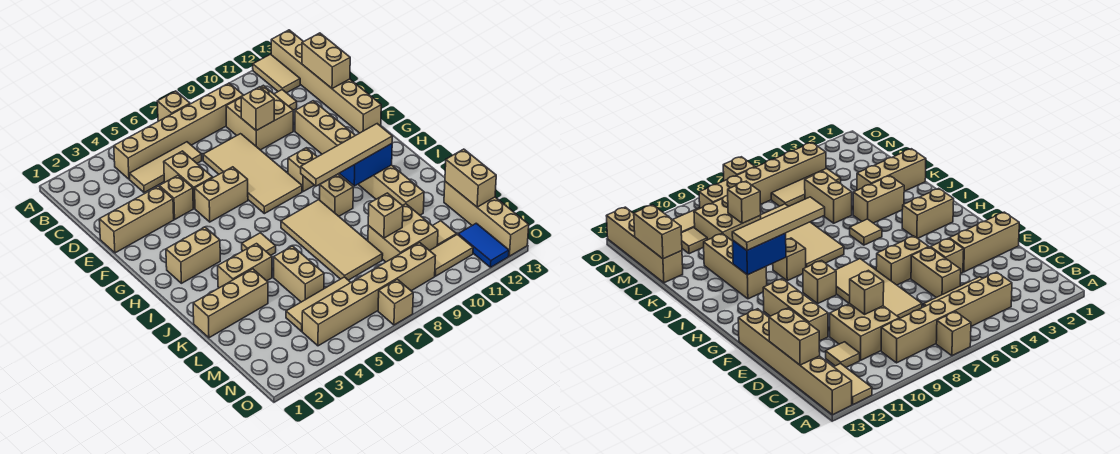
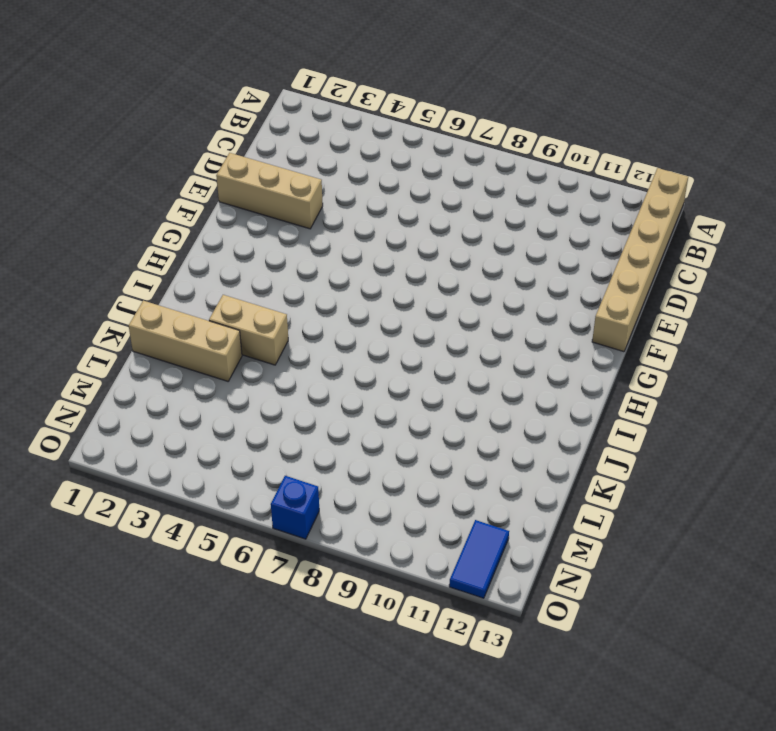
blue brick O7 level 1 -> tan brick O7 level 1
none -> tan brick A7 level 1
none -> tan tile A12:B12 level 1
none -> tan brick B4:B9 level 1
none -> tan tile C4:C6 level 1

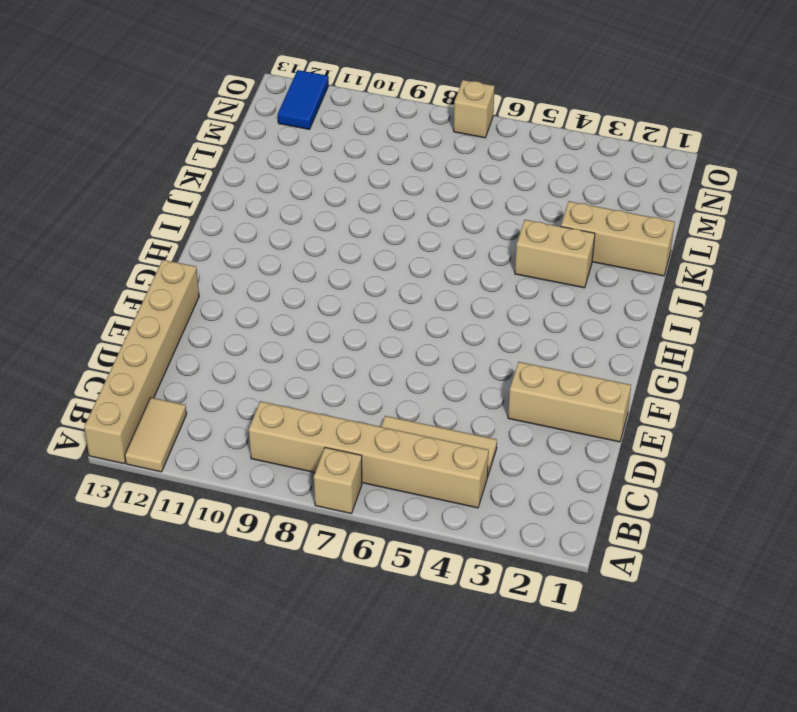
none -> tan brick C9:D10 level 1
none -> tan tile C11 level 1
none -> tan brick D5:E5 level 1
none -> tan tile D7:G8 level 1

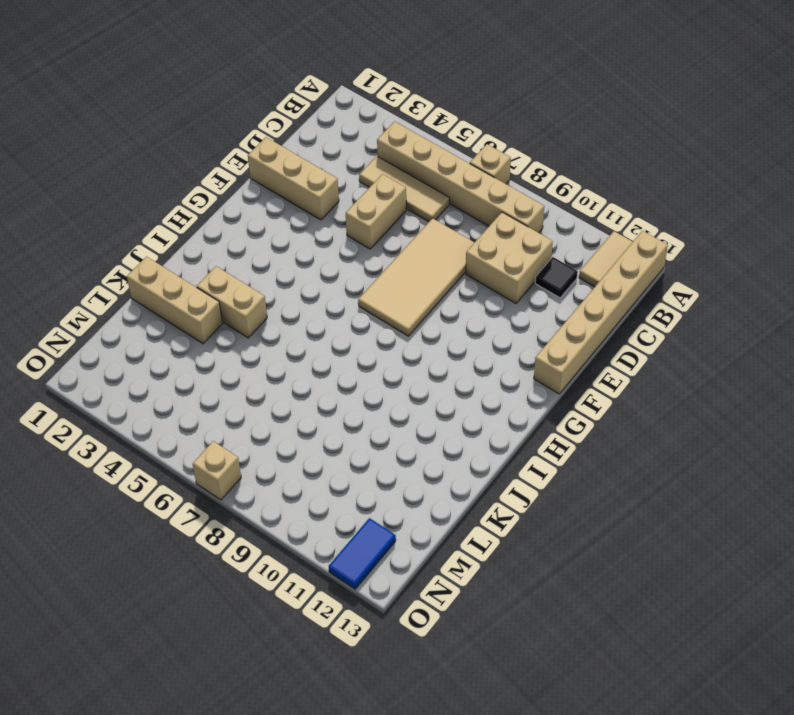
black tile C11 level 1 -> tan tile C11 level 1
none -> tan brick E4 level 1
none -> tan brick E11:G11 level 1
none -> tan brick F5:F6 level 1
none -> tan brick G9 level 1

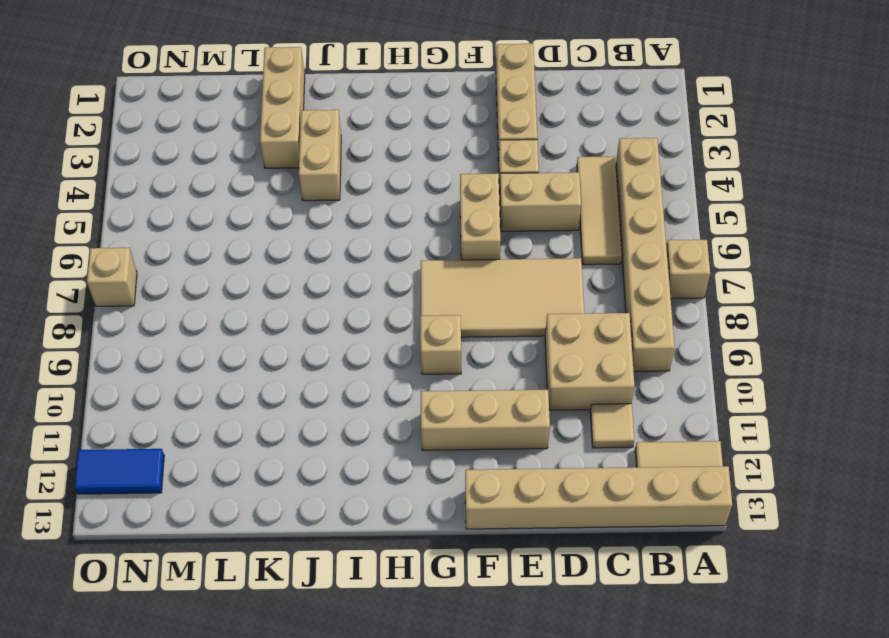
none -> tan brick H2:H3 level 1
none -> tan tile I5 level 1
none -> tan tile I7:L8 level 1
none -> tan brick I9 level 1

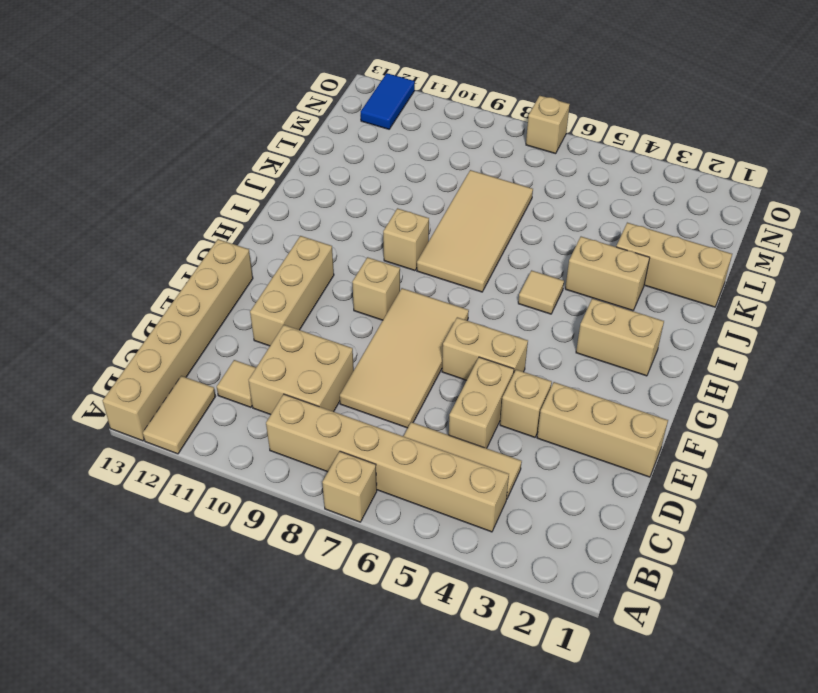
none -> tan brick I11:K11 level 1
none -> tan brick K5:L5 level 1
none -> tan brick L9:M10 level 1
none -> tan brick L13:O13 level 1

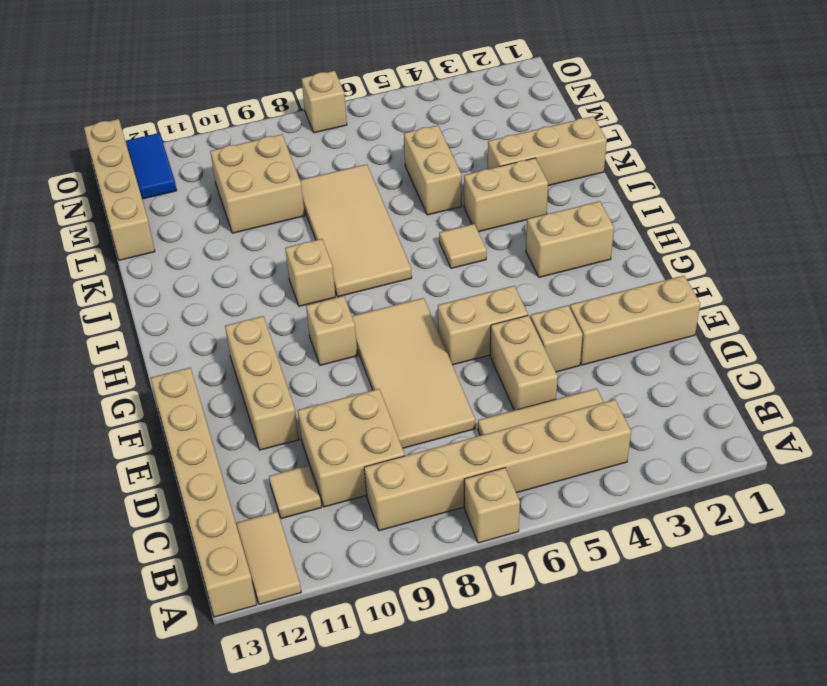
none -> tan brick I11:K11 level 1
none -> tan tile M4:M6 level 1
none -> tan tile M11 level 1
none -> tan brick N4:N9 level 1

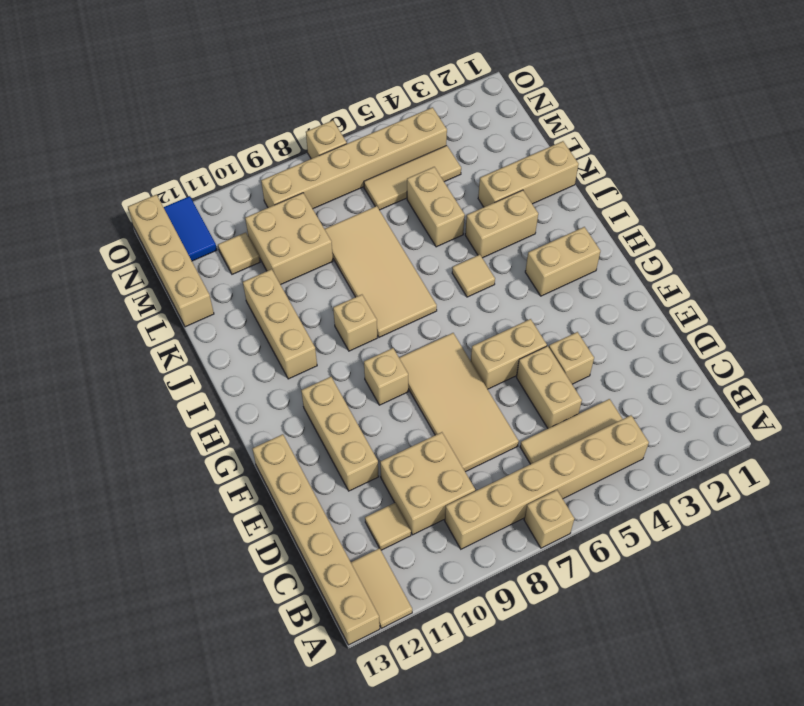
none -> tan brick E1:E3 level 1
none -> tan tile N10:N11 level 1
none -> tan brick C13:D13 level 2
none -> tan brick D9 level 2

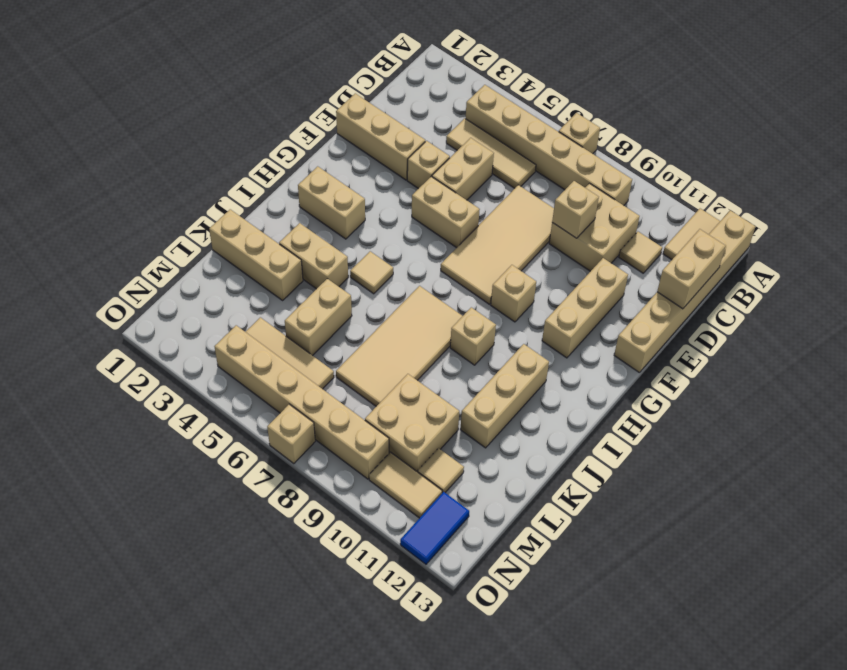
none -> tan brick L13:O13 level 1
none -> blue brick I10:I11 level 2
none -> tan brick L9 level 2
none -> tan brick L13:M13 level 2

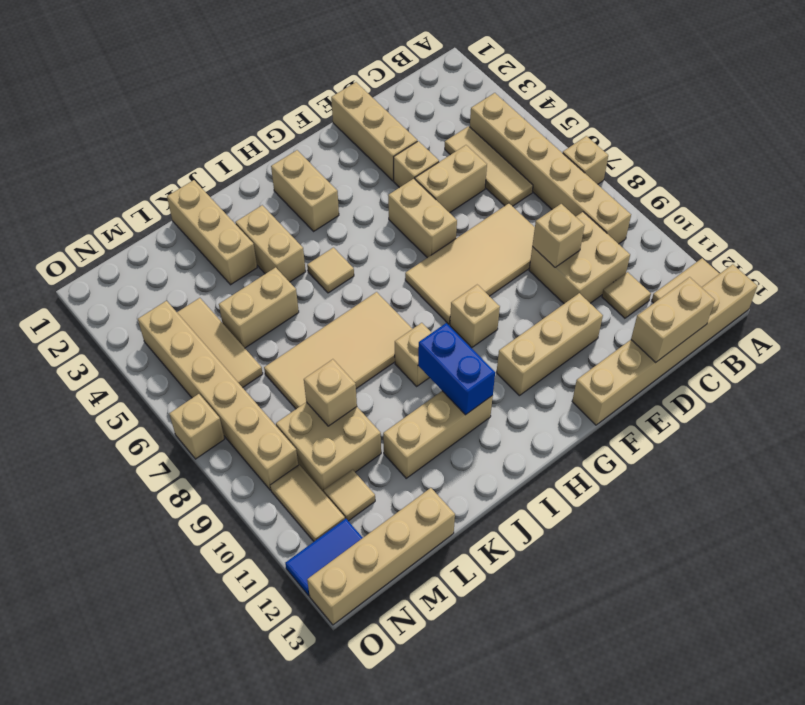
none -> tan brick L13:M13 level 2
none -> tan tile I8:I11 level 3

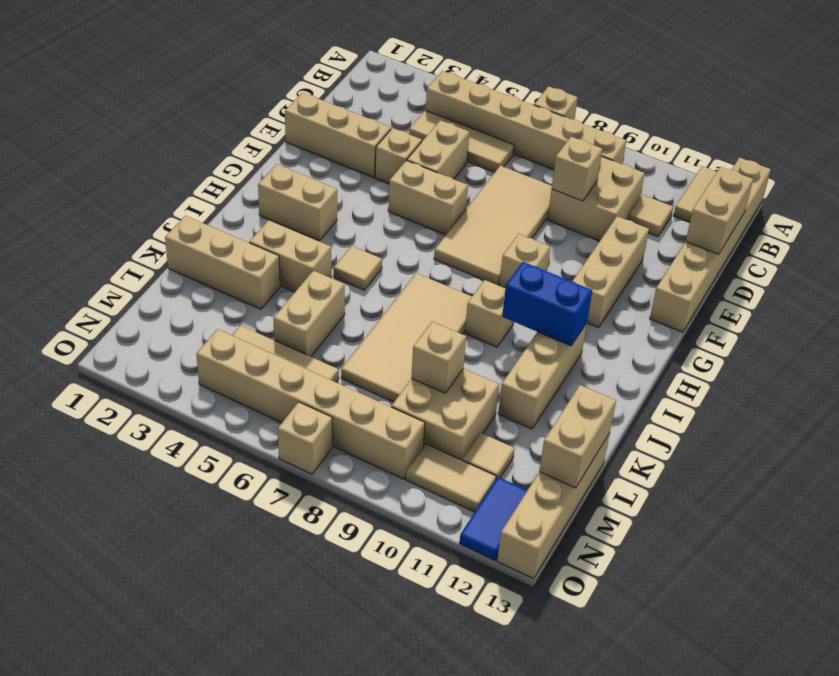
none -> tan tile I8:I11 level 3

